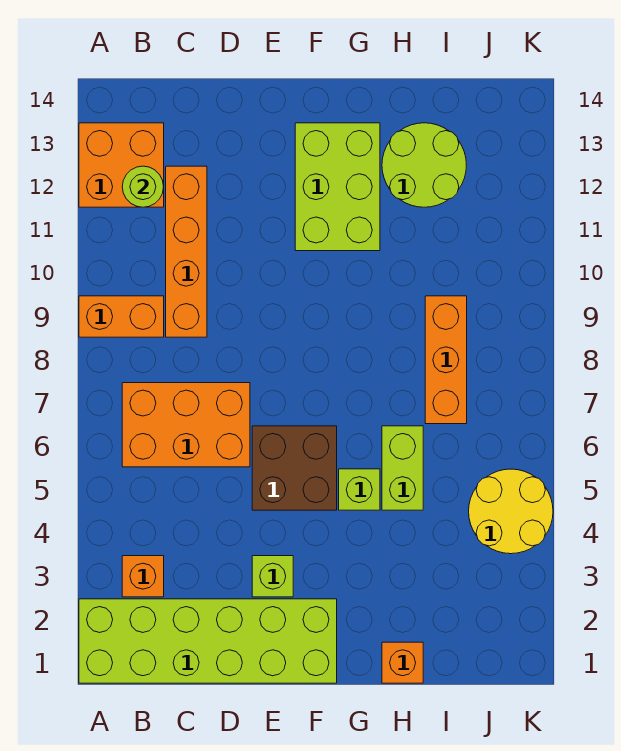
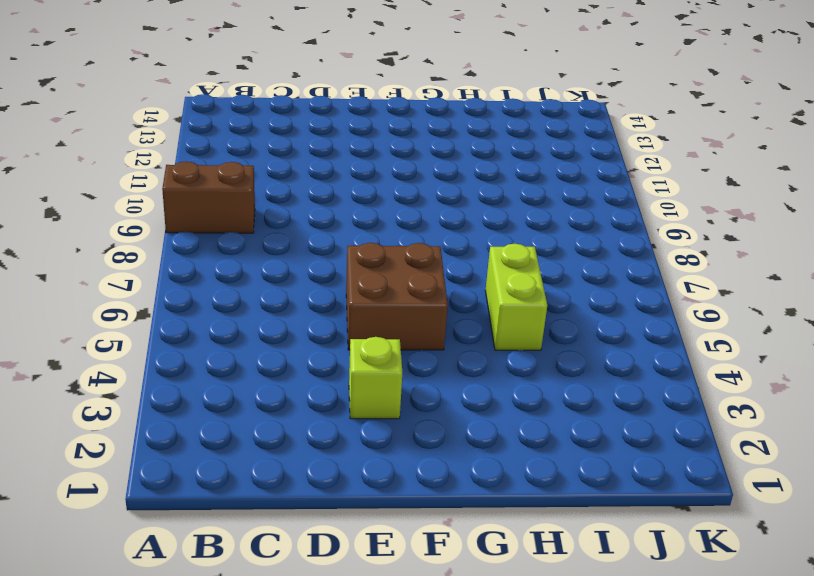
brown brick A9:B9 level 1 -> orange brick A9:B9 level 1
none -> lime brick A1:F2 level 1
none -> orange brick A12:B13 level 1
none -> orange brick B3 level 1

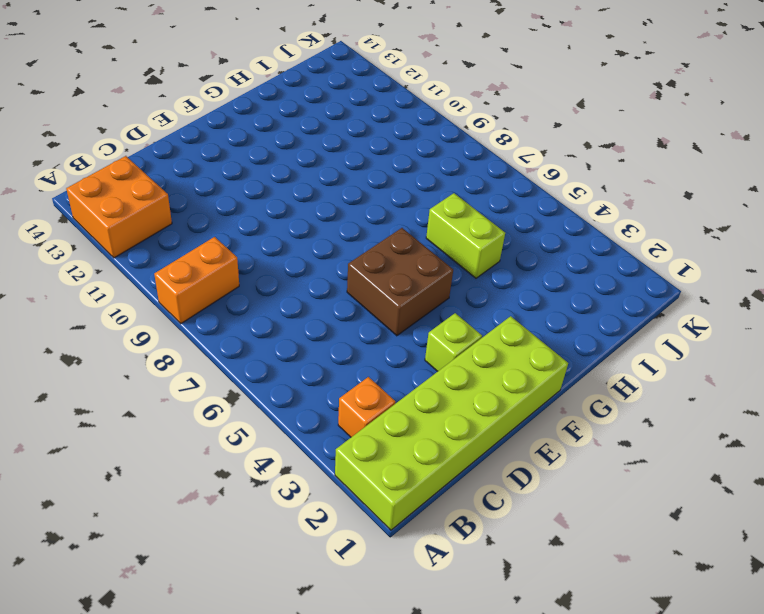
none -> orange brick B6:D7 level 1
none -> orange brick C9:C12 level 1
none -> lime brick F11:G13 level 1

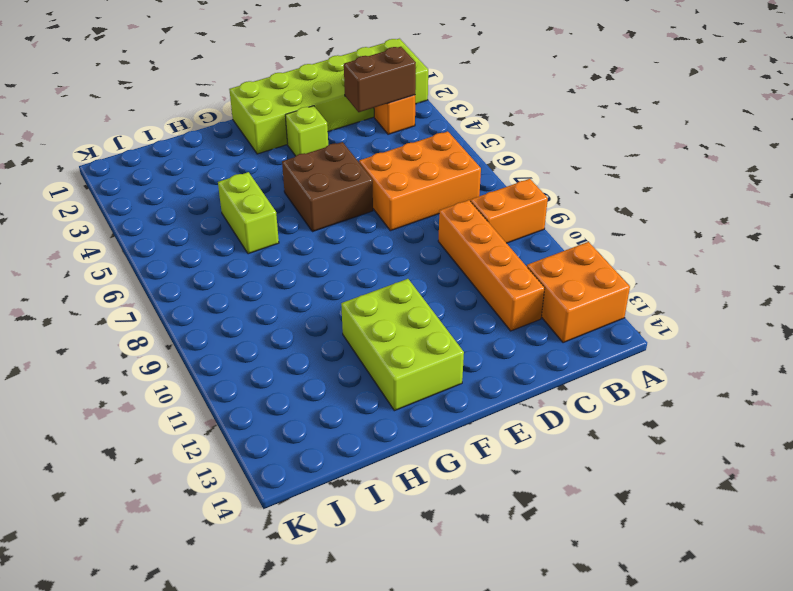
brown brick B3:C3 level 2 -> none
none -> lime brick G5 level 1
none -> orange brick H1 level 1
none -> lime round brick H12:I13 level 1

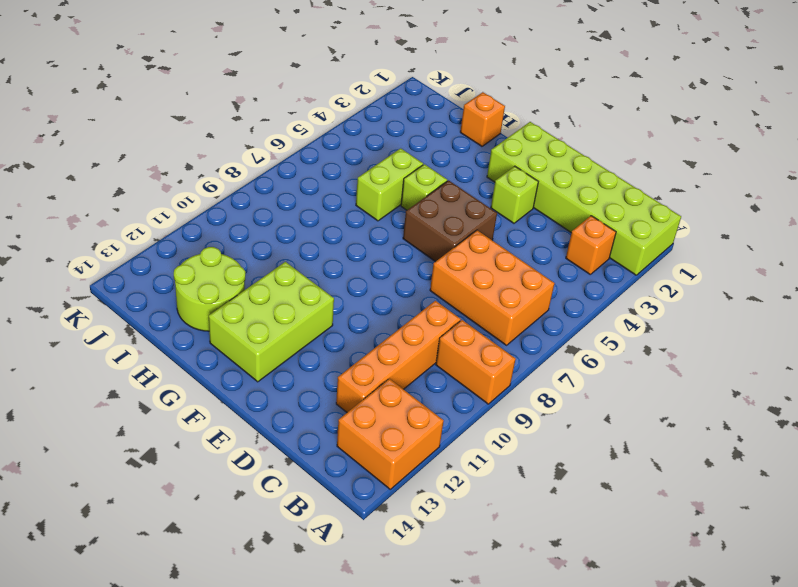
none -> orange brick I7:I9 level 1
none -> yellow round brick J4:K5 level 1
none -> lime round brick B12 level 2

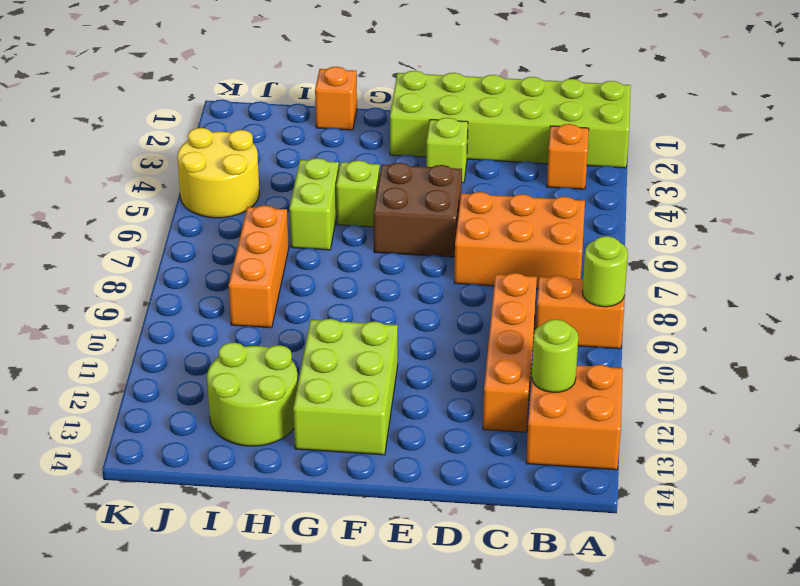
lime round brick A9 level 2 -> none

